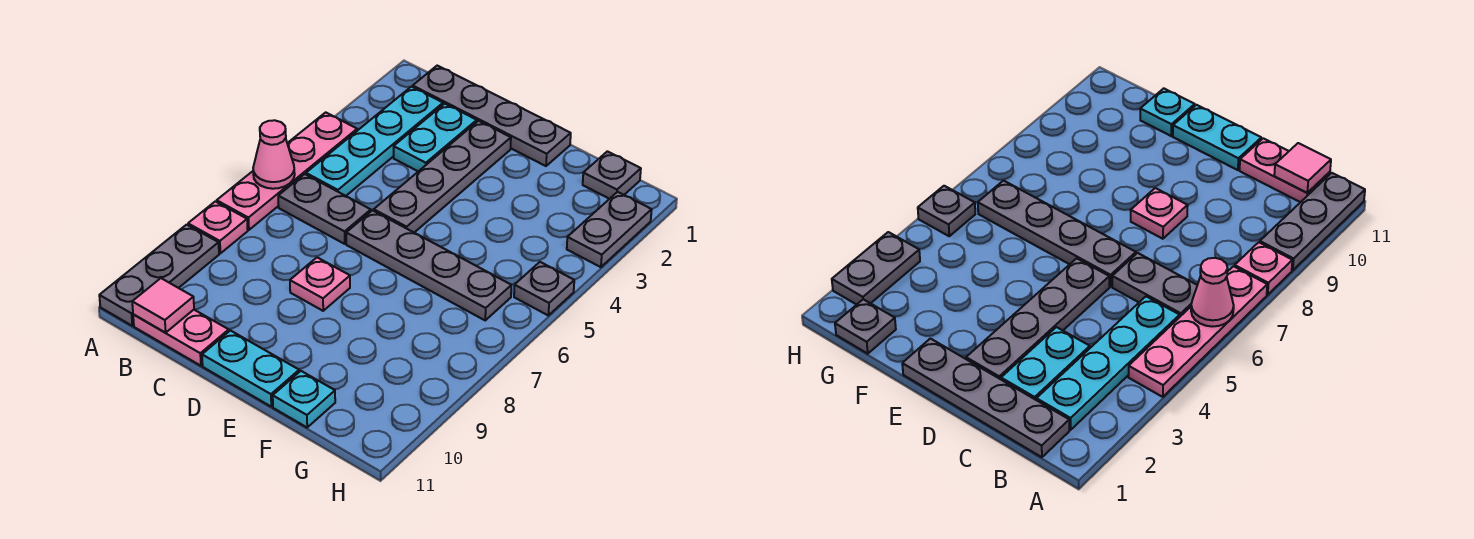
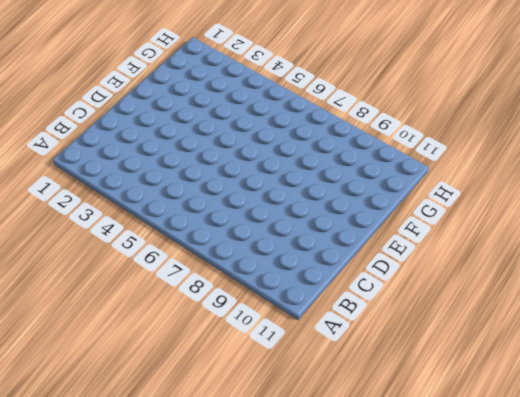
none -> pink plate A4:A7 level 1
none -> pink plate A8 level 1
none -> grey plate A9:A11 level 1

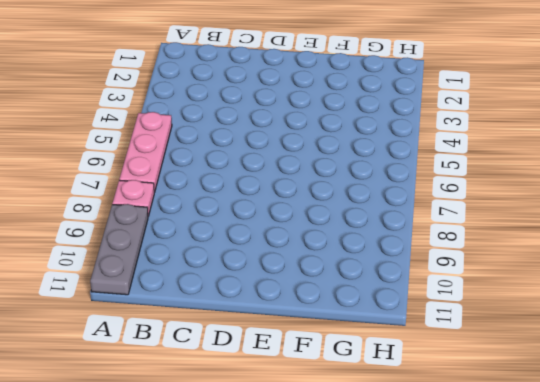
pink plate A5:A7 level 1 -> pink plate A4:A7 level 1
none -> grey plate B1:E1 level 1
none -> cyan plate B2:B5 level 1
none -> grey plate B6:C6 level 1

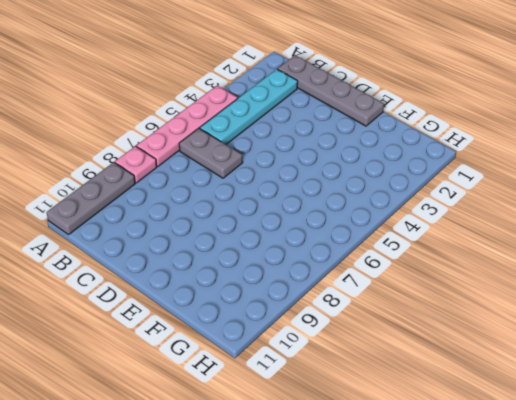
none -> pink plate B11:C11 level 1
none -> cyan plate C2:C3 level 1
none -> grey plate D2:D5 level 1

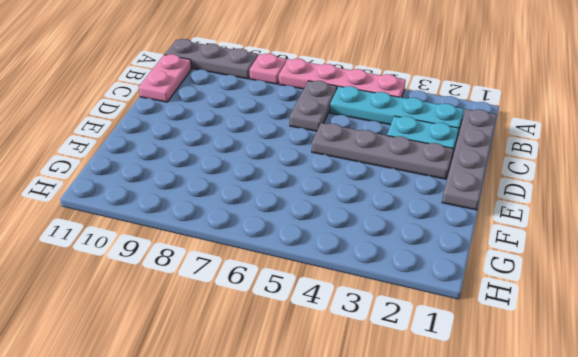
none -> grey plate D6:G6 level 1
none -> pink plate D8 level 1
none -> cyan plate D11:E11 level 1

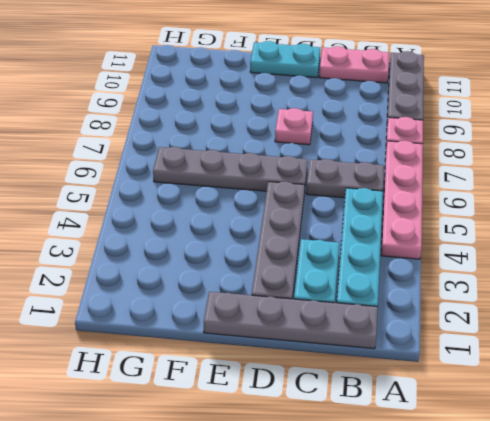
none -> cyan plate F11 level 1
none -> grey plate G1 level 1
none -> grey plate H2:H3 level 1

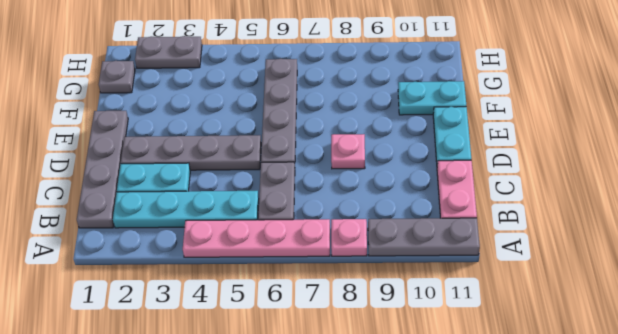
cyan plate F10:F11 level 1 -> cyan plate F11 level 1
none -> grey plate H5 level 1
none -> pink cone A6 level 2
none -> pink tile B11 level 2

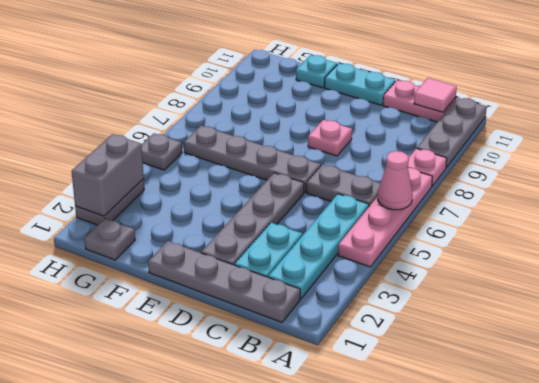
grey brick H2:H3 level 2 -> none

